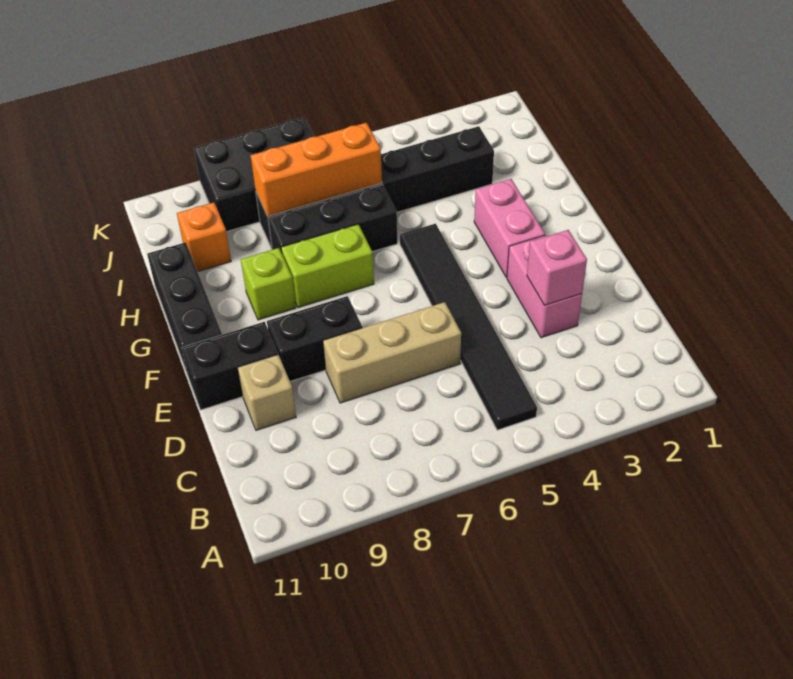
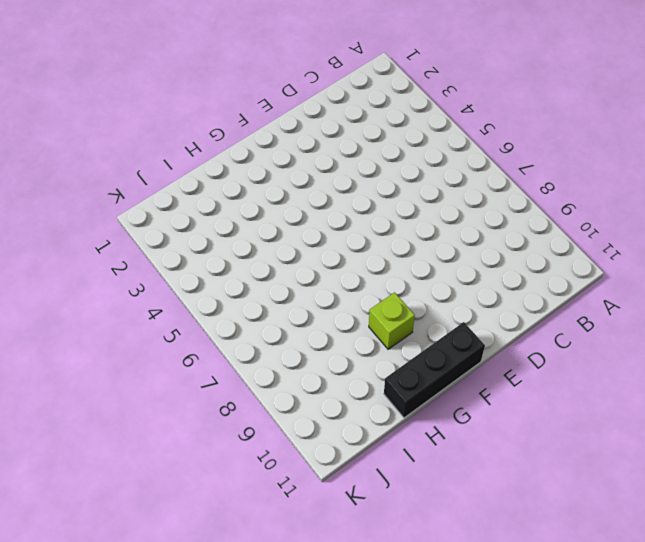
none -> black tile B5:G5 level 1
none -> pink brick D3:E3 level 1
none -> tan brick D6:D8 level 1

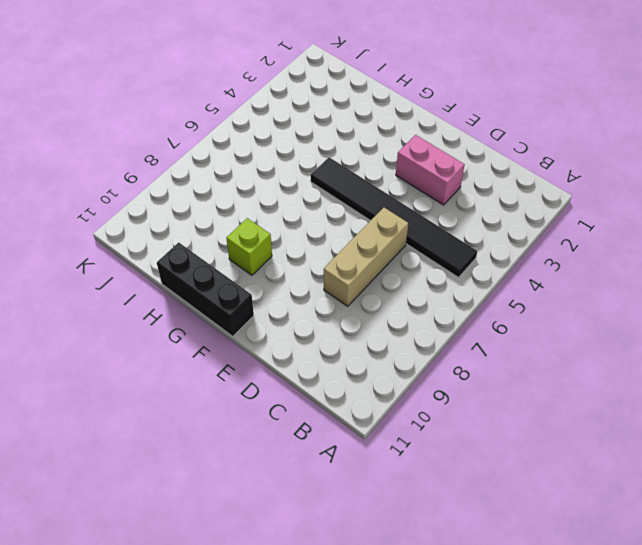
none -> tan brick D10 level 1
none -> black brick E8:E9 level 1
none -> black brick E10:E11 level 1

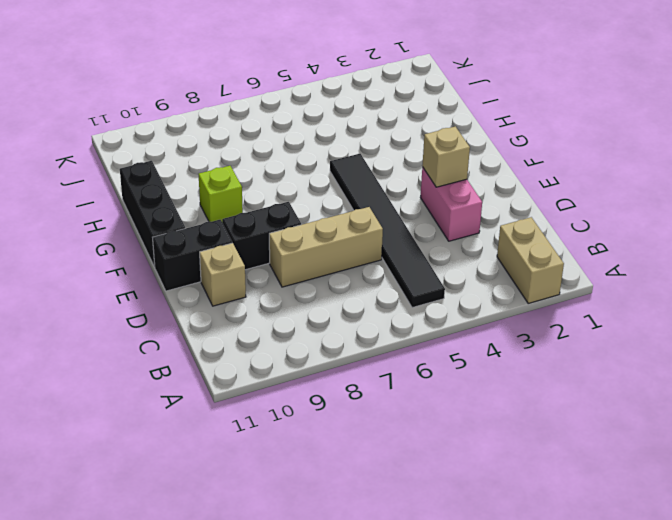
tan brick A2:B2 level 1 -> none
tan brick E3 level 2 -> none
none -> pink brick F3:G3 level 1
none -> lime brick G7:G8 level 1
none -> black brick H6:H8 level 1

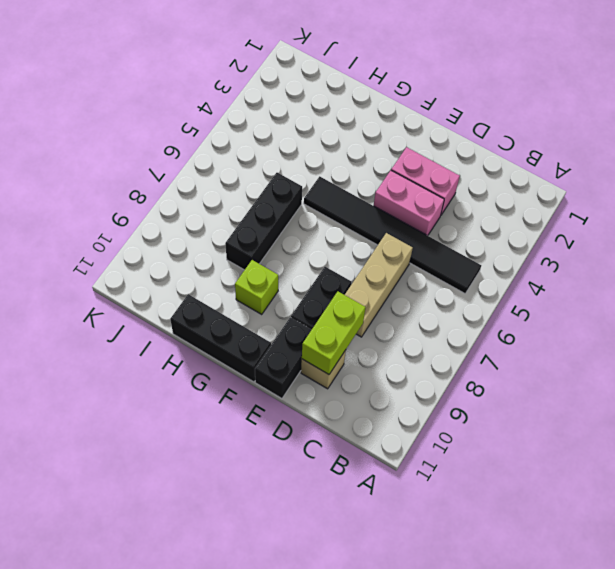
pink brick D4:E4 level 1 -> pink brick F3:G3 level 1
lime brick D9:D10 level 2 -> lime brick G7:G8 level 1
none -> black brick I3:I8 level 1
none -> orange brick I10 level 1
none -> black brick J7:K9 level 1

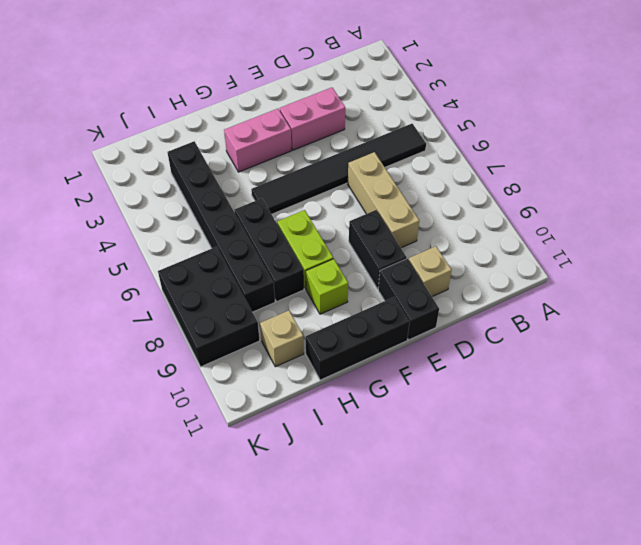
tan brick I10 level 1 -> orange brick I10 level 1
none -> pink brick D3 level 2
none -> orange brick I6:I8 level 2

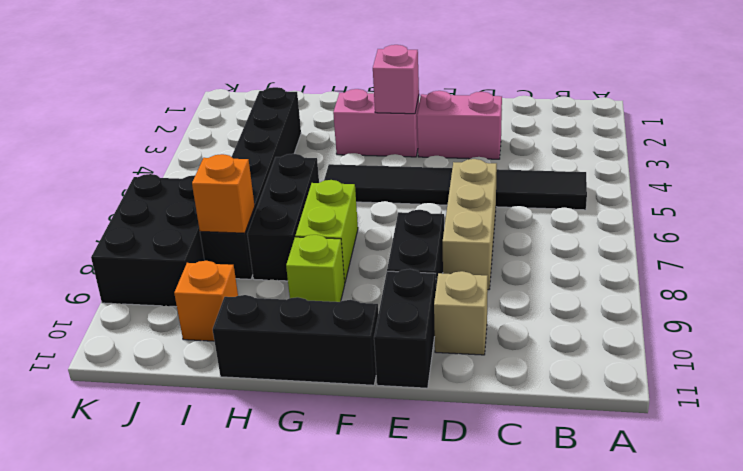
pink brick F3 level 2 -> pink brick D3 level 2
orange brick I8 level 2 -> orange brick I6:I8 level 2

